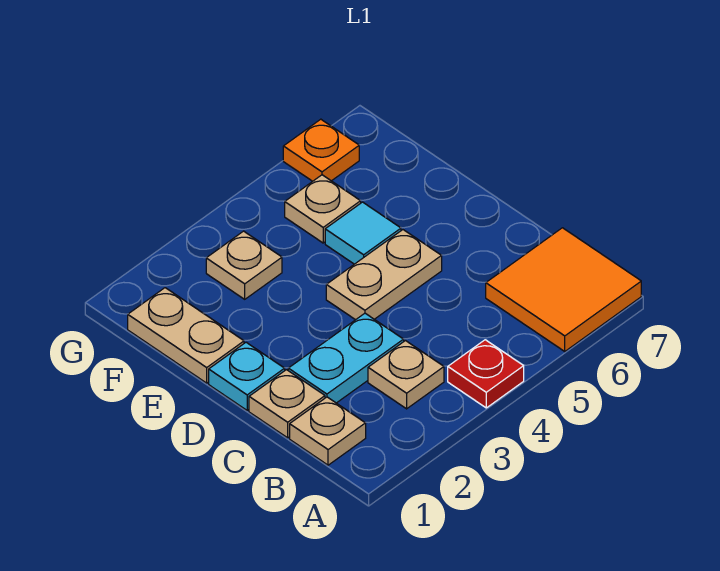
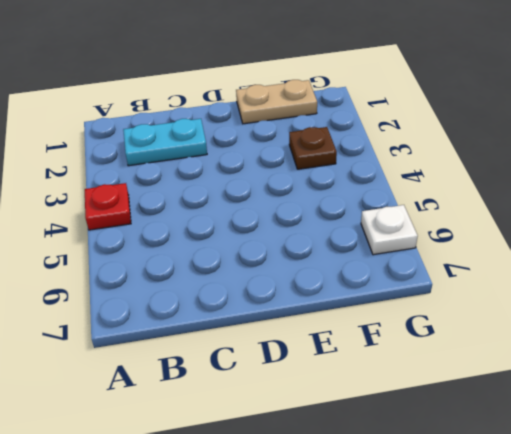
cyan plate B2:C2 level 1 -> cyan plate C2:C3 level 1
brown plate F3 level 1 -> tan plate F3 level 1
white plate G6 level 1 -> orange plate G6 level 1
none -> orange tile A6:B7 level 1
none -> tan plate B1 level 1
none -> tan plate B3 level 1

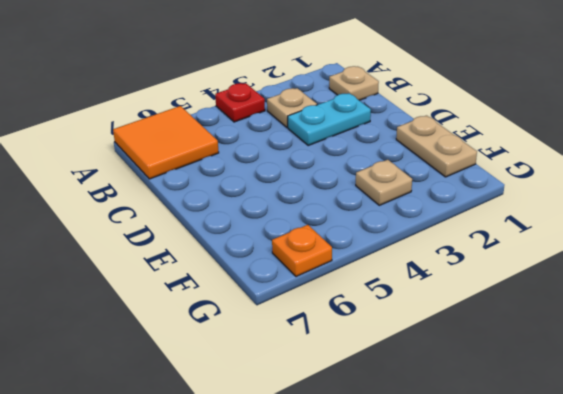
none -> tan plate C1 level 1
none -> cyan plate D1 level 1
none -> tan plate D4:D5 level 1

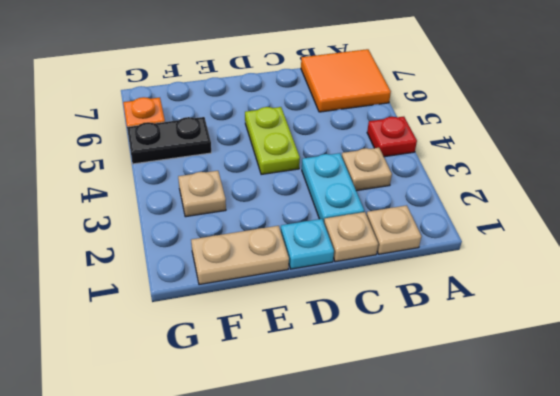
lime plate D4:D5 level 1 -> tan plate D4:D5 level 1
black plate F5:G5 level 1 -> tan plate F5 level 1
none -> cyan tile E5 level 1

